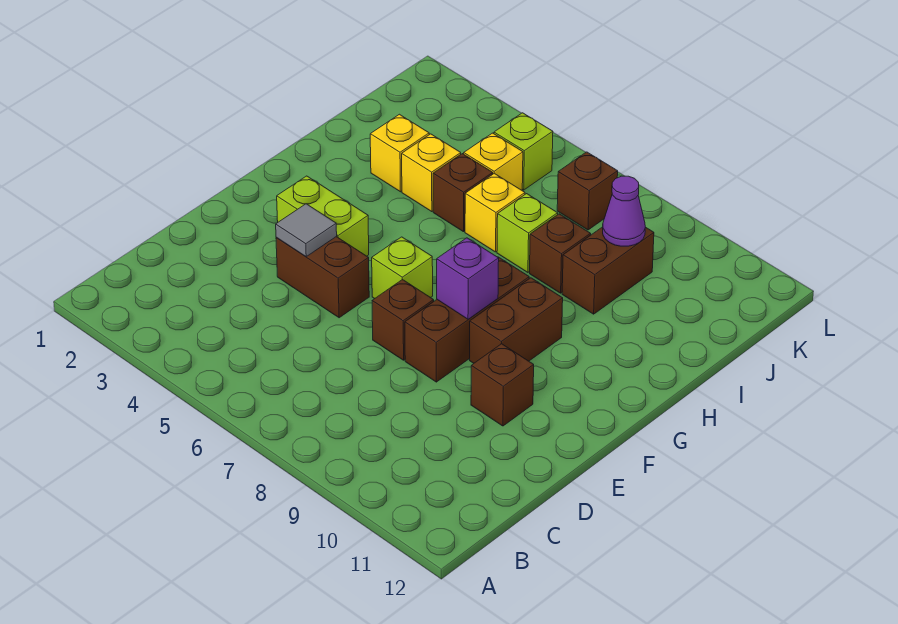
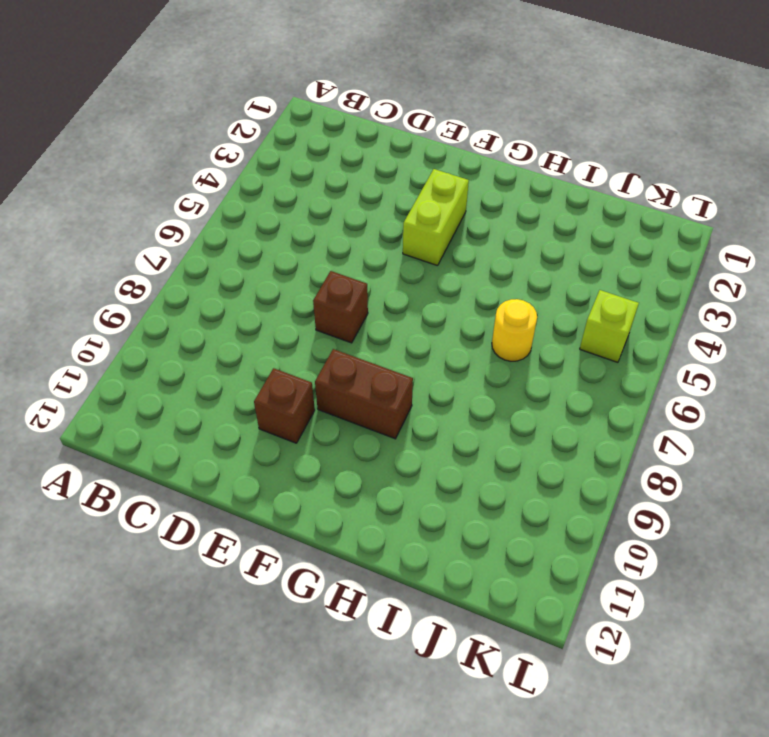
yellow round brick I6 level 1 -> yellow brick I6 level 1
none -> brown brick E4:E5 level 1
none -> brown brick E8:G8 level 1
none -> lime brick F6 level 1

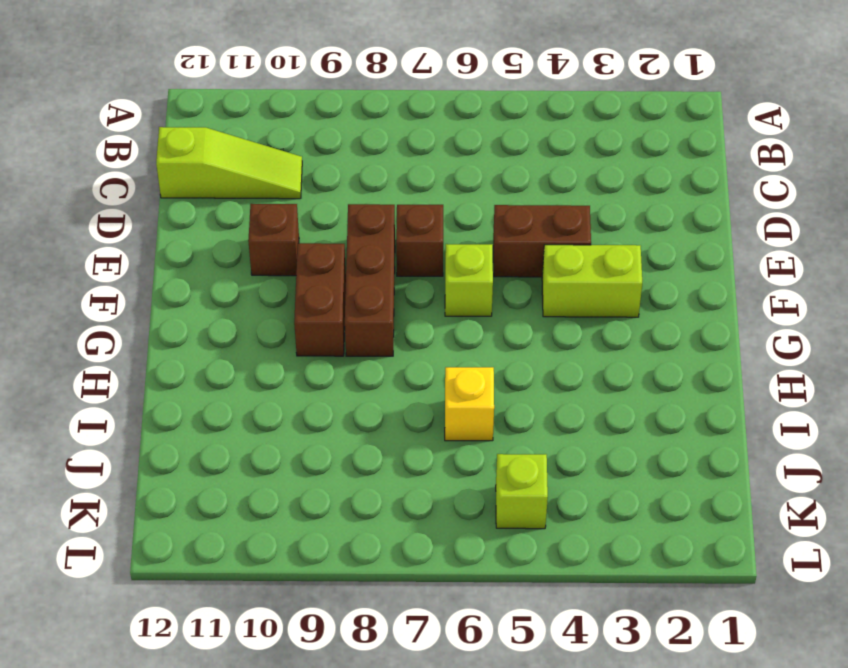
lime slope C10:C12 level 1 top 12 -> none
none -> yellow brick I3 level 1
none -> yellow brick I4 level 1
none -> brown brick I5 level 1

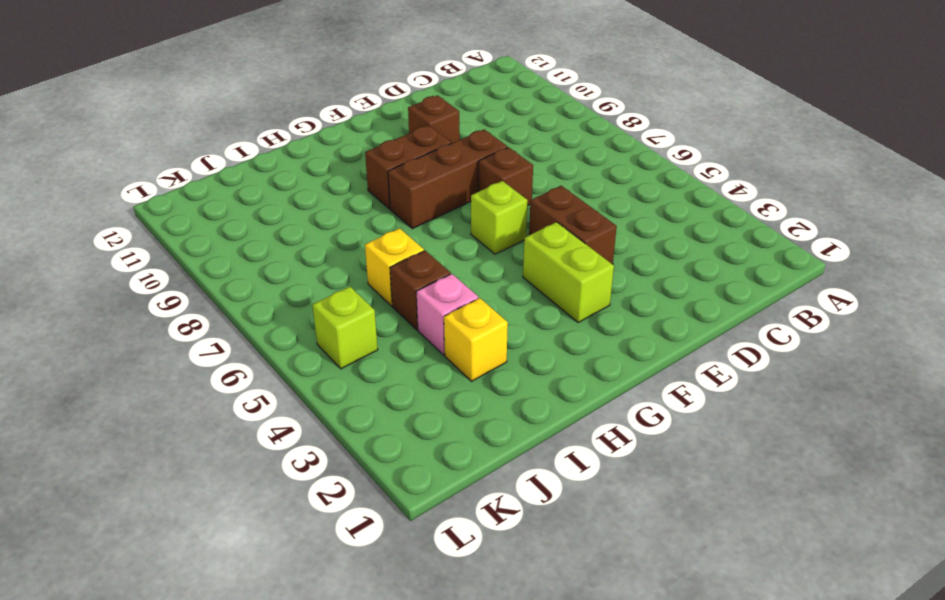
pink brick I4 level 1 -> yellow brick I4 level 1
none -> lime brick I7 level 1
none -> brown brick I8 level 1
none -> brown brick I9:J9 level 1

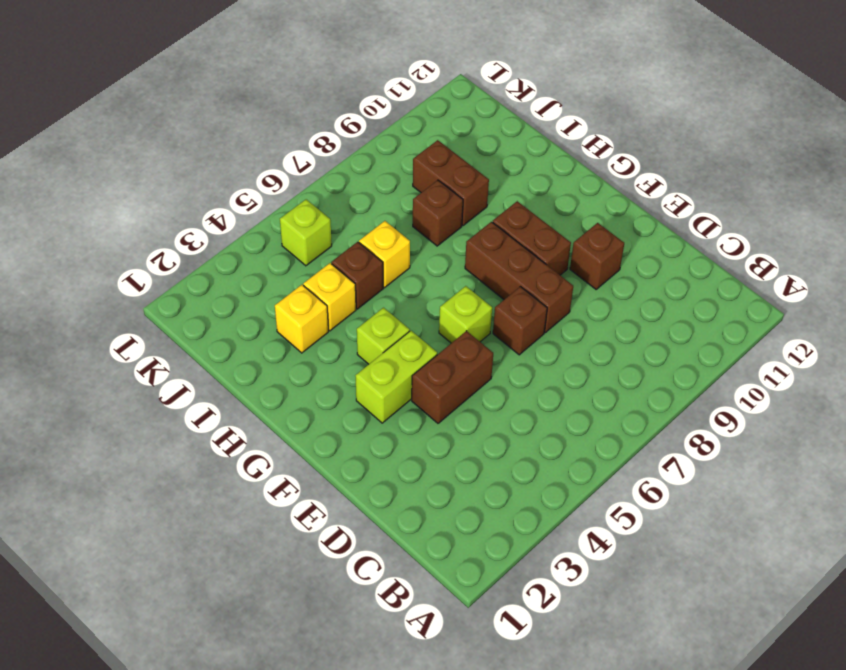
lime brick G4 level 1 -> lime brick I7 level 1
none -> yellow brick J5 level 1
none -> brown brick K7 level 1
none -> grey tile E4 level 2

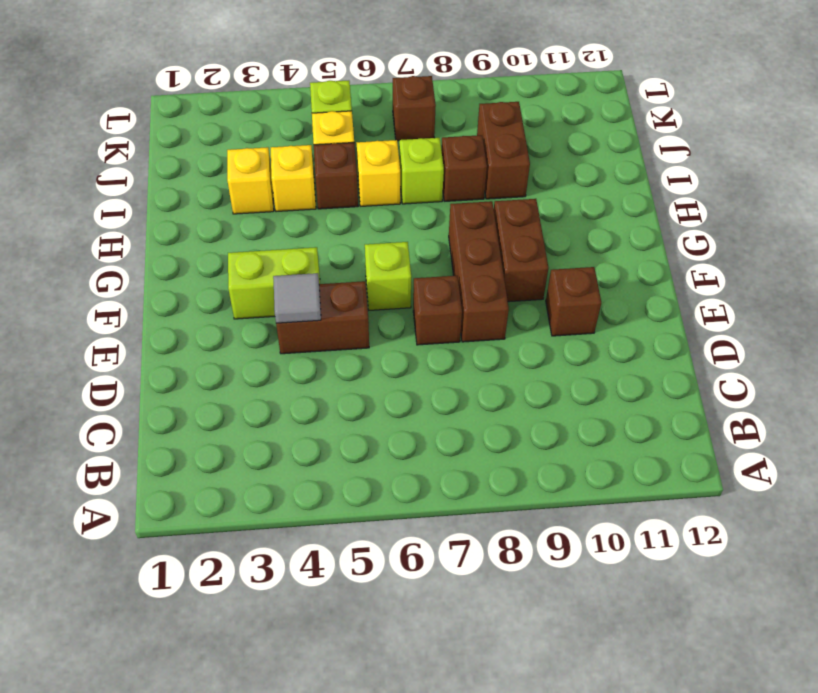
none -> purple brick F8 level 2
none -> purple cone J9 level 2

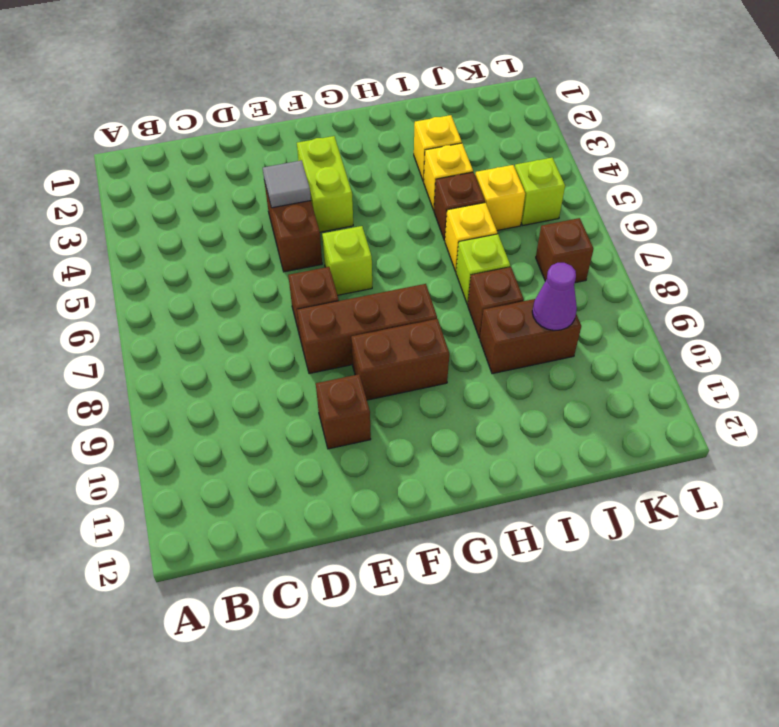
none -> purple brick F8 level 2

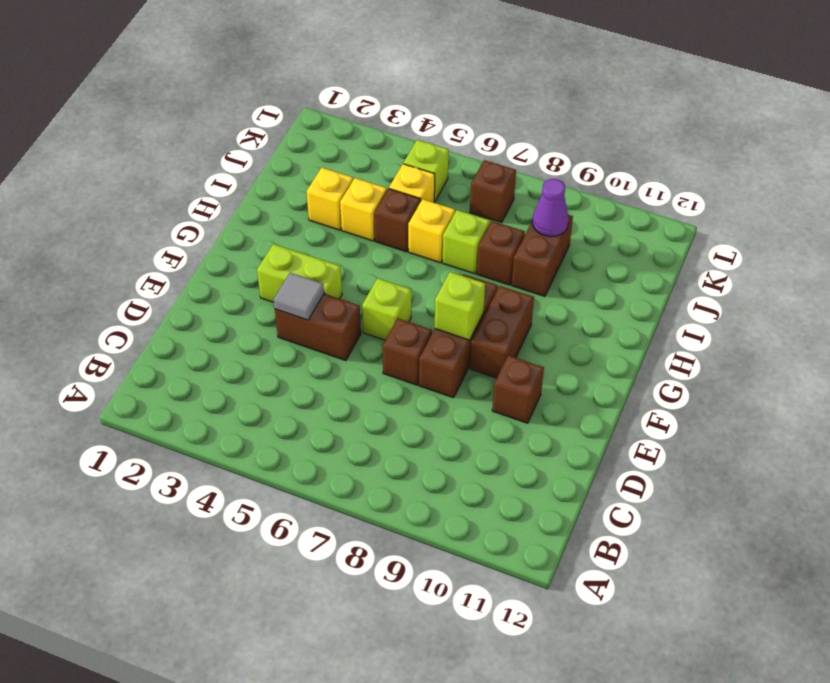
lime brick F8 level 2 -> purple brick F8 level 2

